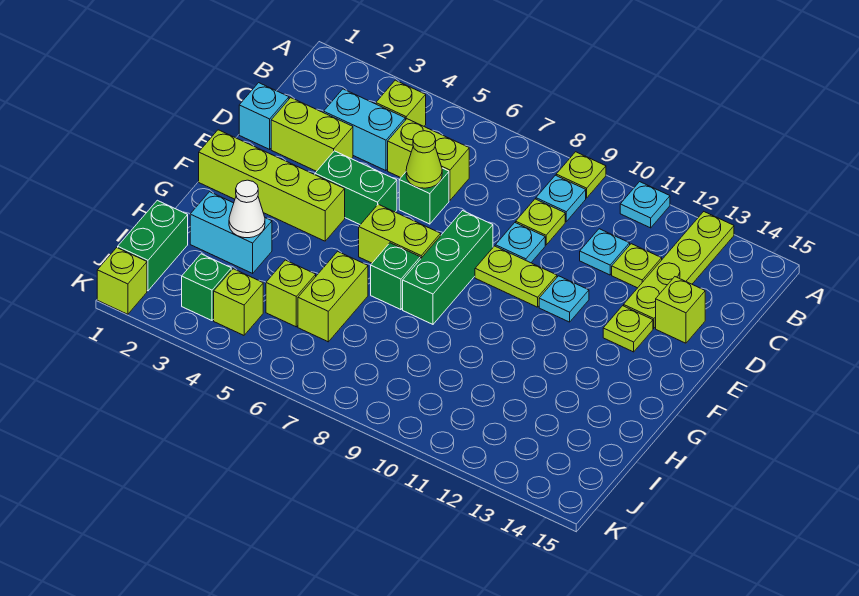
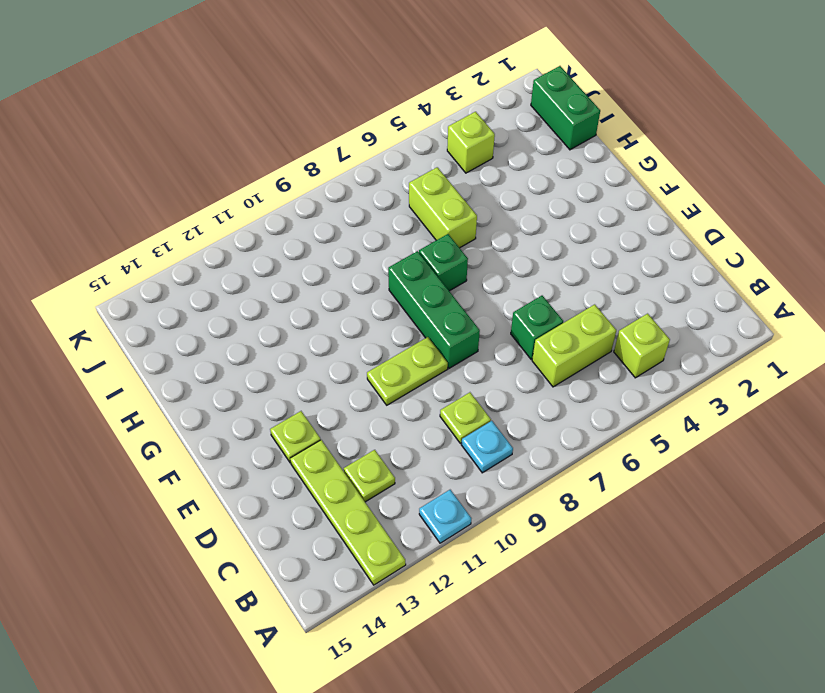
none -> lime plate A9 level 1
none -> cyan brick C3:C4 level 1
none -> cyan plate C11 level 1
none -> cyan brick D1 level 1

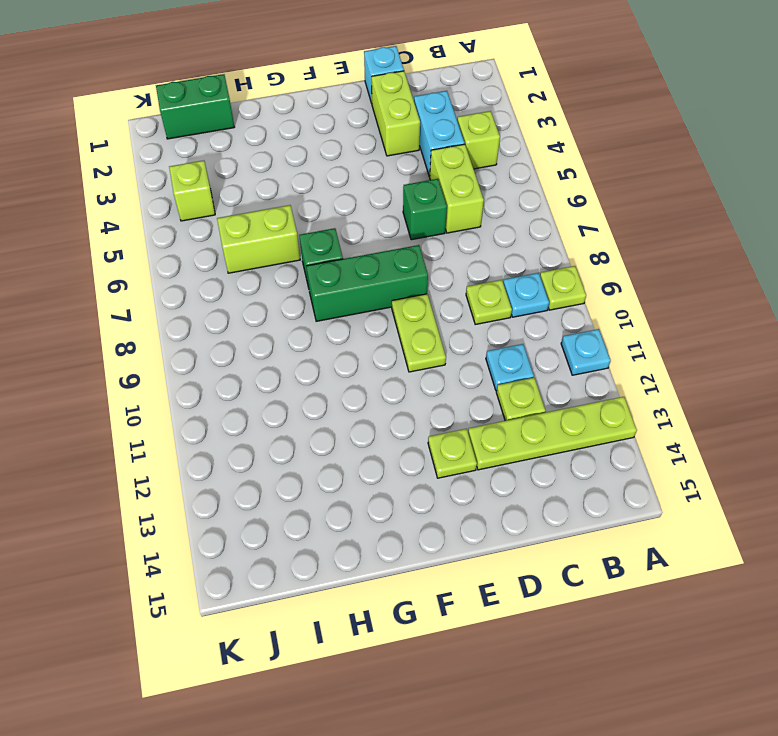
none -> cyan plate D9 level 1
none -> lime brick D14 level 1
none -> green brick E4:E5 level 1
none -> cyan plate E11 level 1

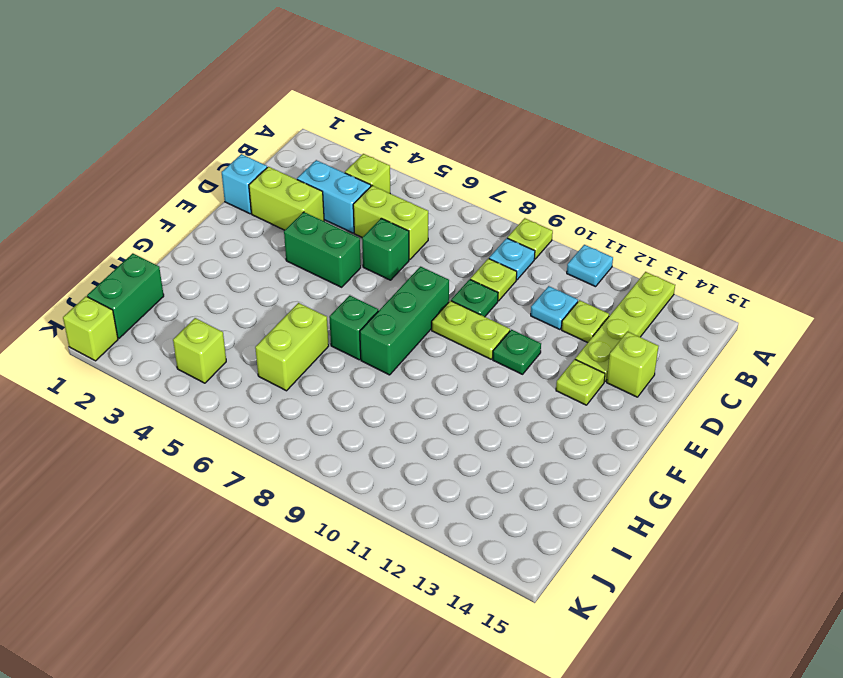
green plate D9 level 1 -> cyan plate D9 level 1
green plate E11 level 1 -> cyan plate E11 level 1
none -> lime brick F1:F4 level 1
none -> lime brick F6:F7 level 1
none -> cyan brick H2:H3 level 1
none -> lime brick I5 level 1

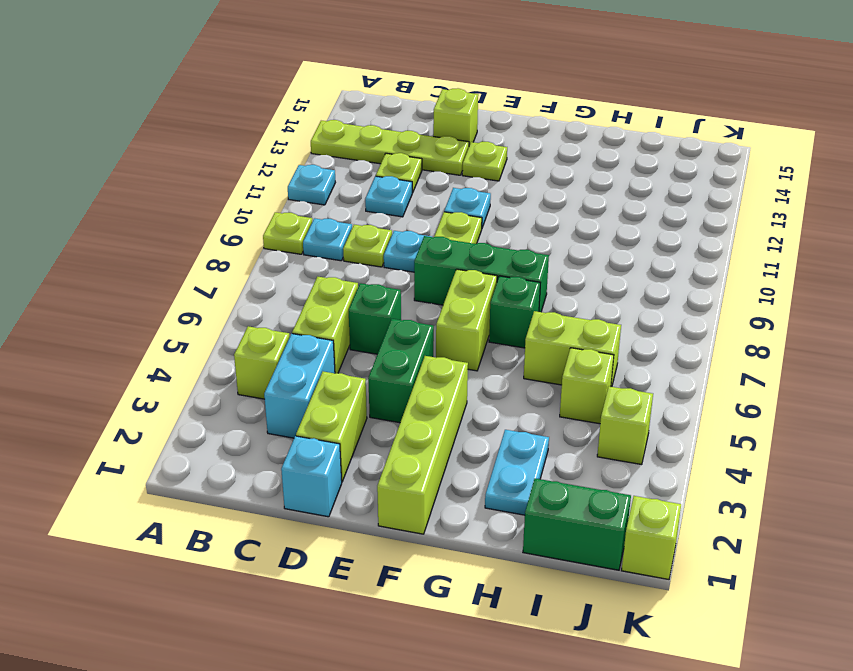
cyan plate H2:H3 level 1 -> cyan brick H2:H3 level 1
none -> green brick J3 level 1
none -> lime cone D6 level 2
none -> white cone H3 level 2

